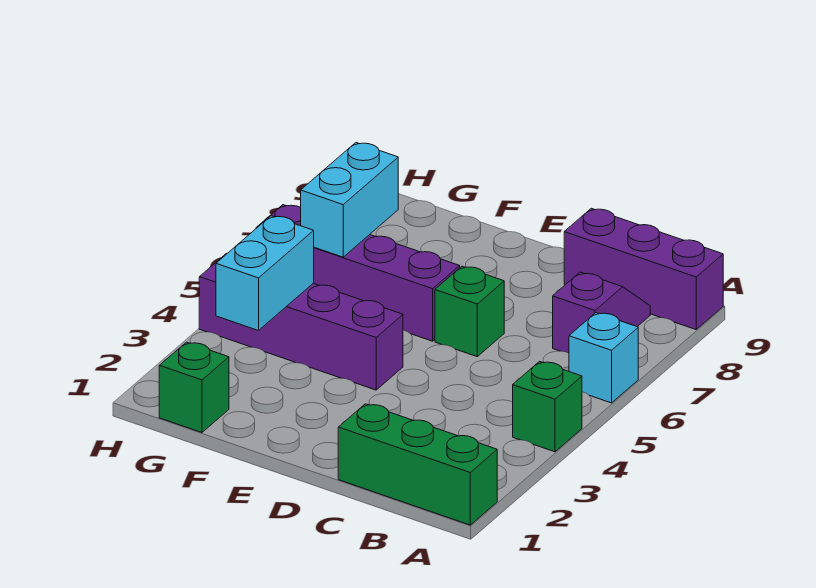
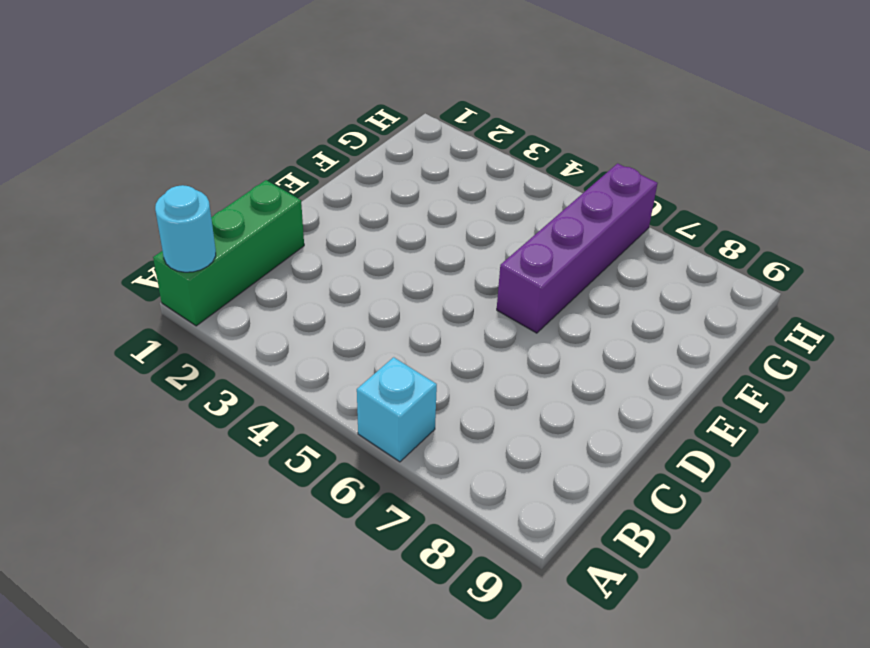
cyan round brick A1 level 2 -> none
none -> green brick A4 level 1
none -> purple brick A9:C9 level 1

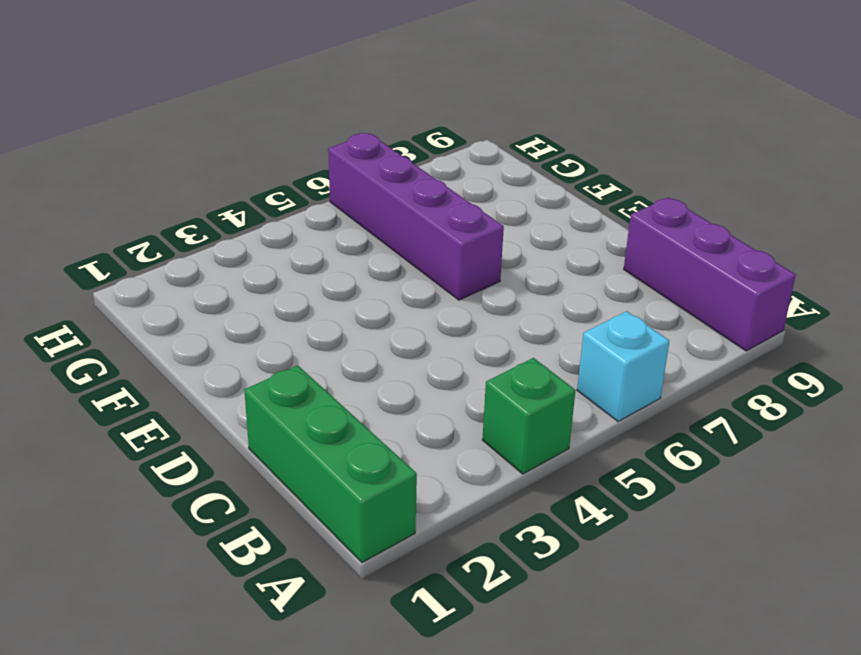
none -> purple slope B7:B8 level 1 top 7
none -> green brick D6 level 1

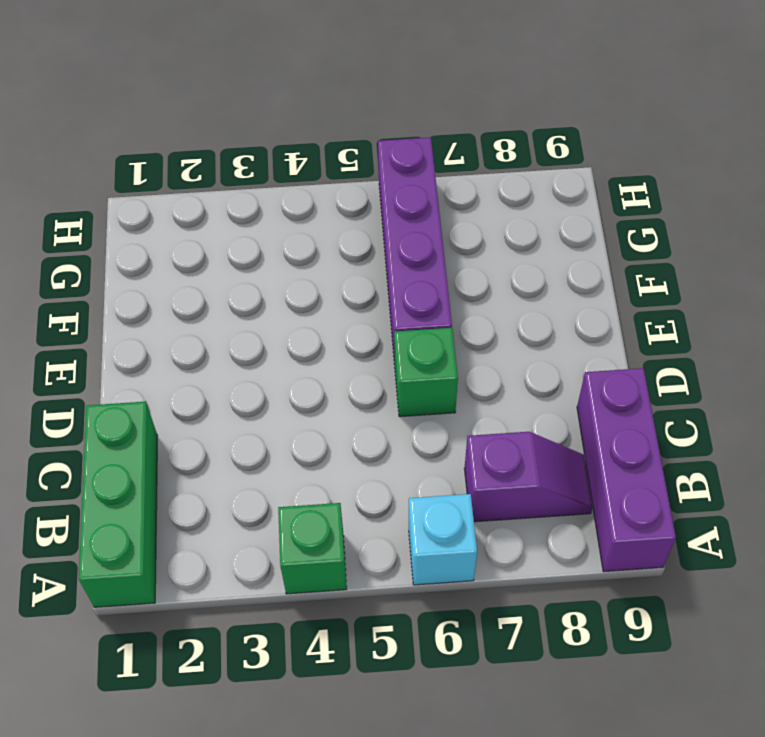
none -> purple brick E4:H4 level 1
none -> green brick G1 level 1

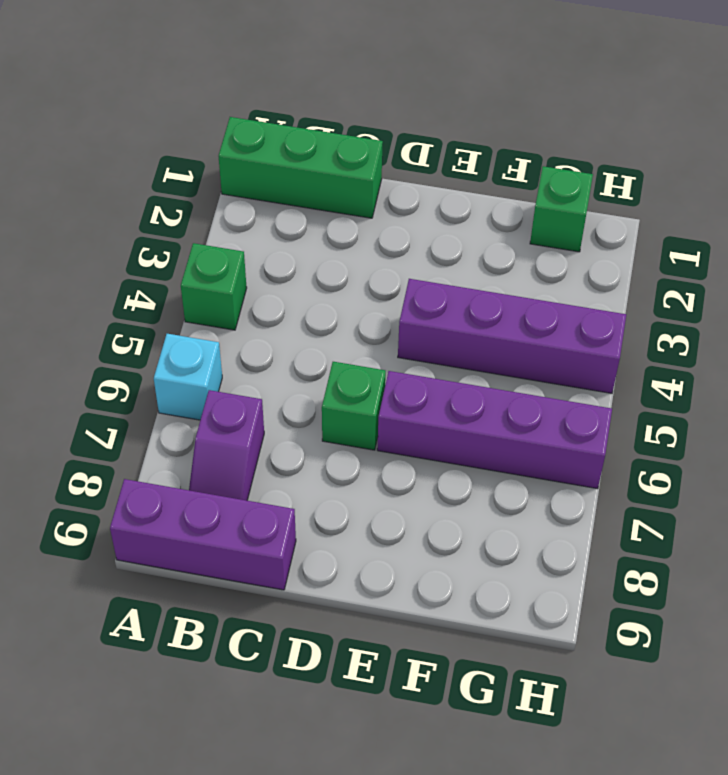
none -> cyan brick G3:G4 level 2
none -> cyan brick G6:G7 level 2

